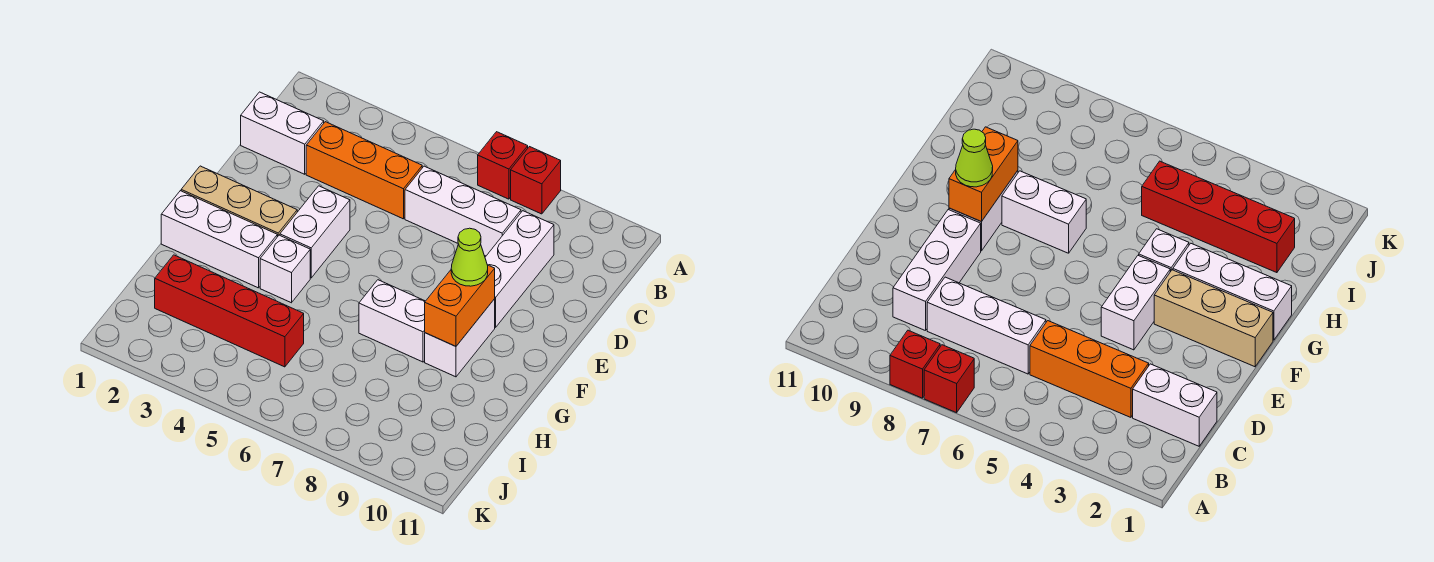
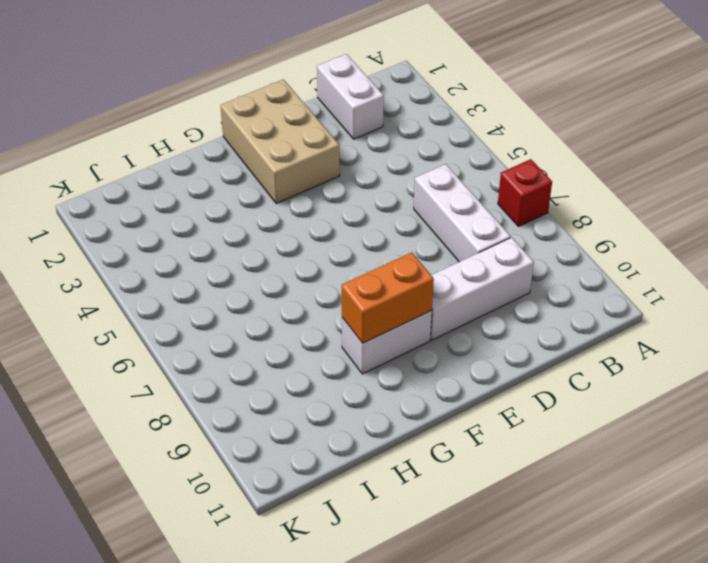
tan brick E1:F3 level 1 -> tan brick F1:F3 level 1
none -> red brick A8 level 1
none -> orange brick C3:C5 level 1
none -> white brick E4:F4 level 1

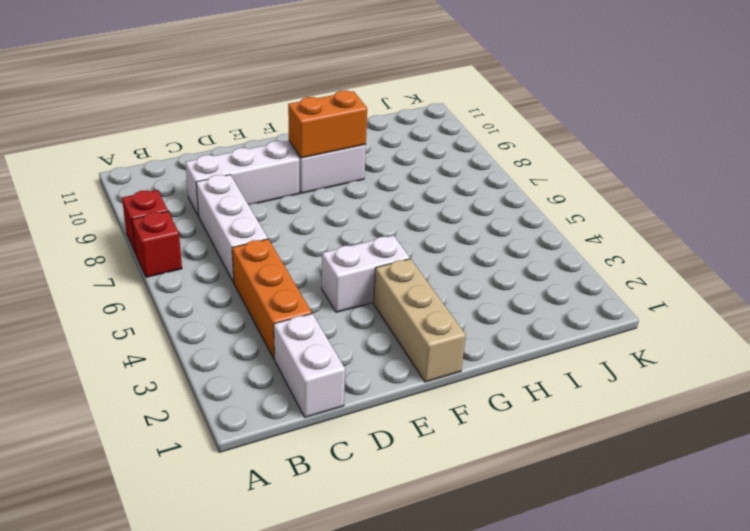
none -> white brick G1:G3 level 1
none -> white brick G4 level 1
none -> white brick G7:G8 level 1

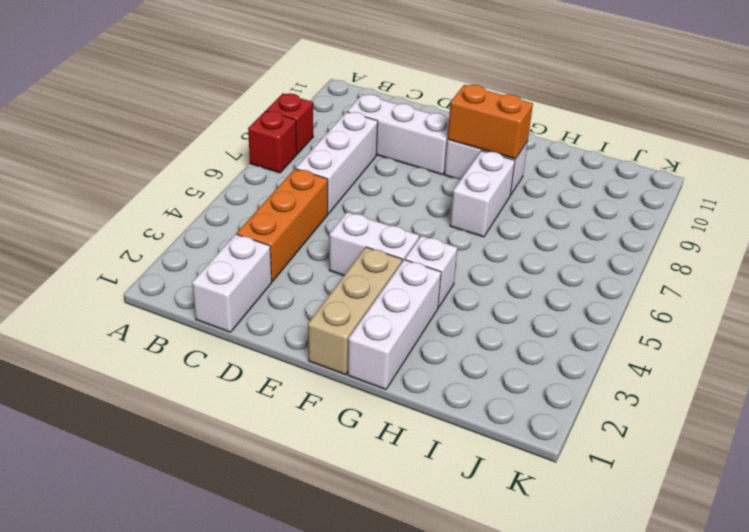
none -> red brick I2:I5 level 1
none -> lime cone F9 level 3

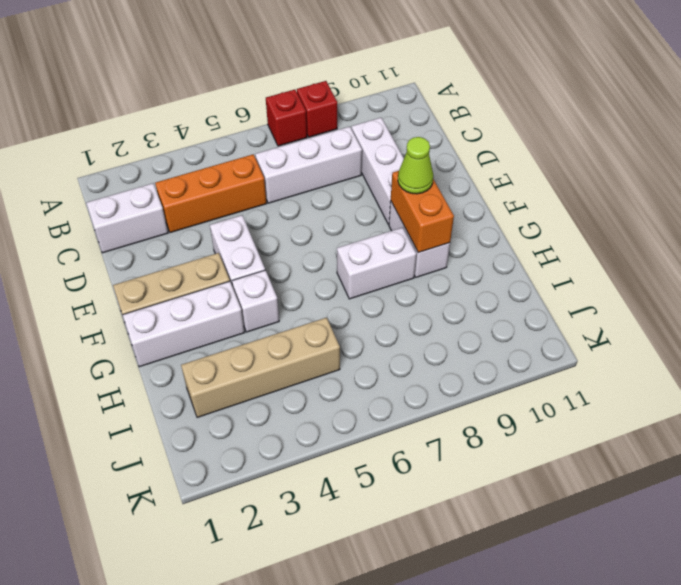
tan brick I2:I5 level 1 -> red brick I2:I5 level 1

